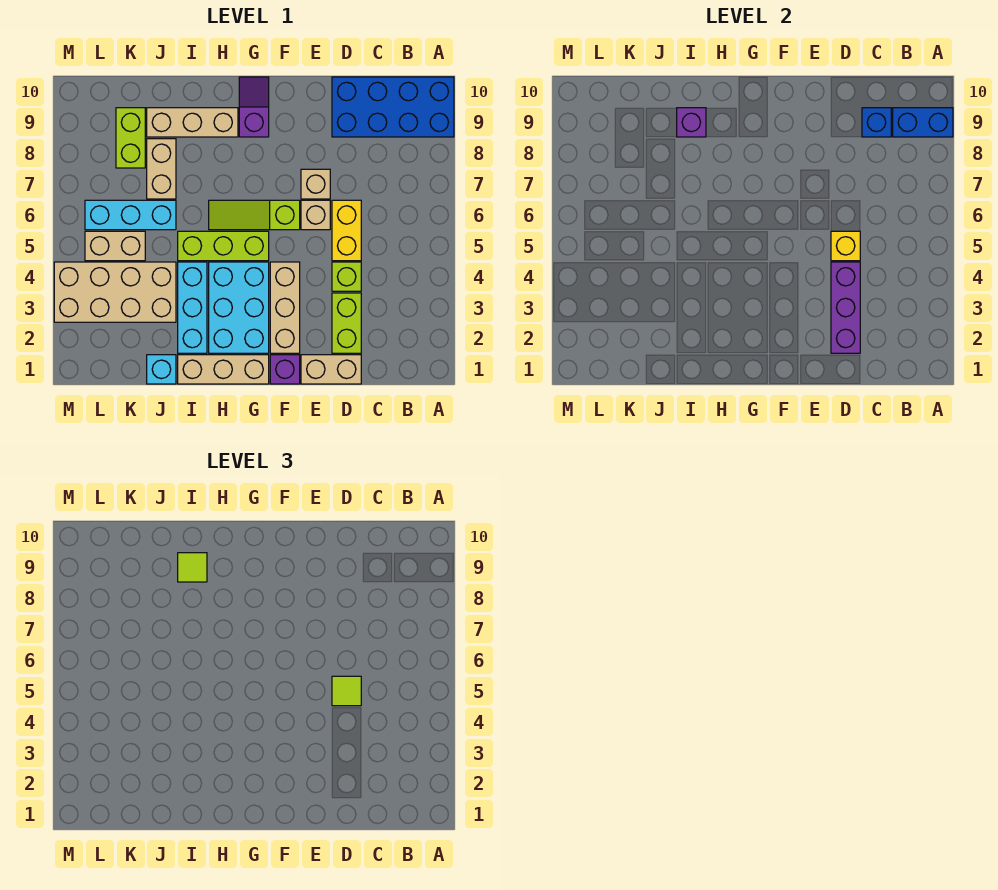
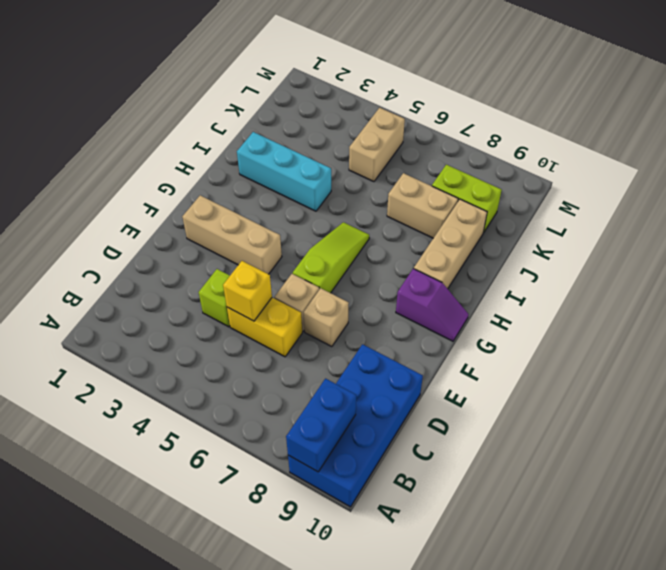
none -> tan brick D1:E1 level 1
none -> lime brick D2:D3 level 1
none -> purple brick F1 level 1

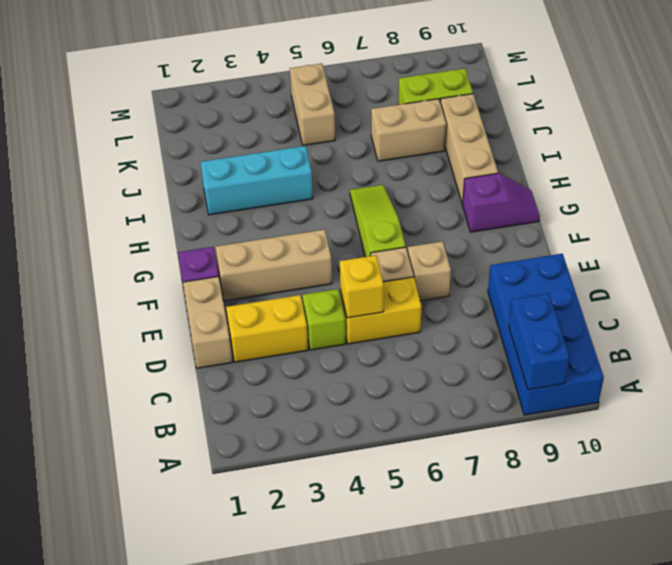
yellow brick D2:D3 level 1 -> lime brick D2:D3 level 1
none -> tan brick G1:I1 level 1
none -> cyan brick G2:H4 level 1
none -> lime brick G5:I5 level 1

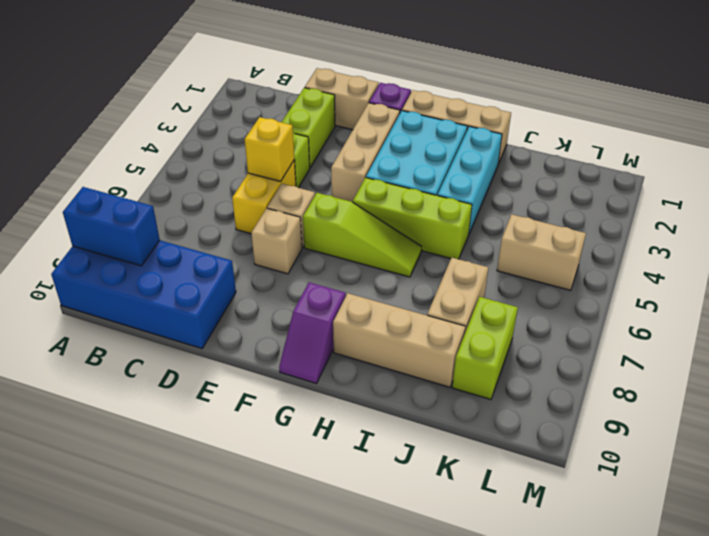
none -> cyan brick J1 level 1
none -> tan brick J3:M4 level 1
none -> cyan brick J6:L6 level 1

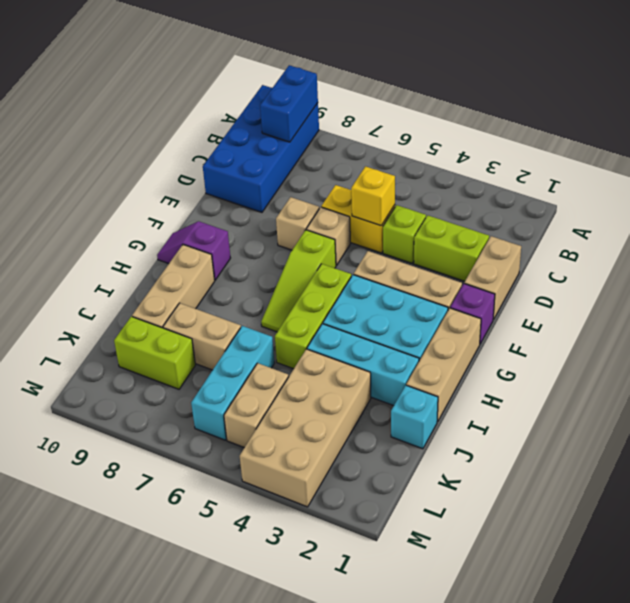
none -> blue brick C9 level 2
none -> purple brick D2:D4 level 2
none -> purple brick I9 level 2

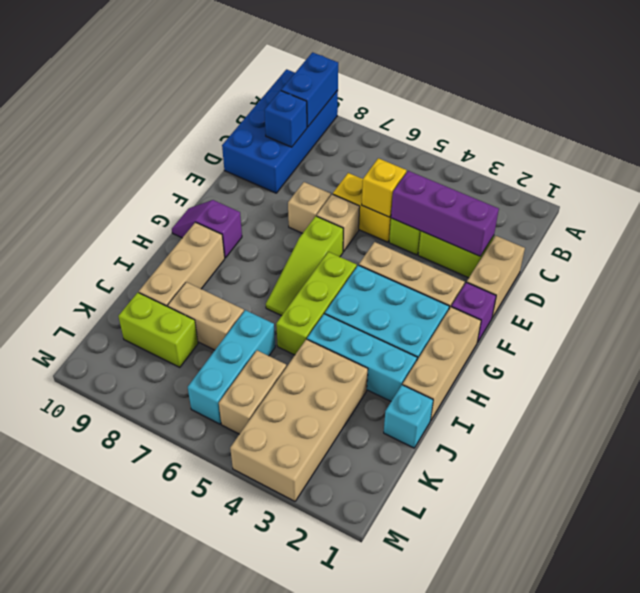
none -> purple brick I9 level 2
none -> lime tile D5 level 3
none -> lime tile I9 level 3

